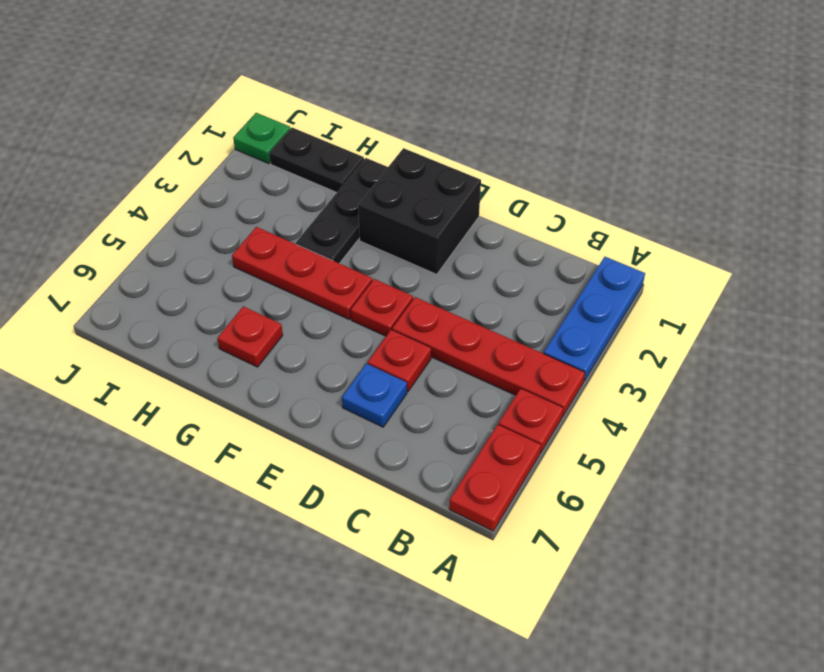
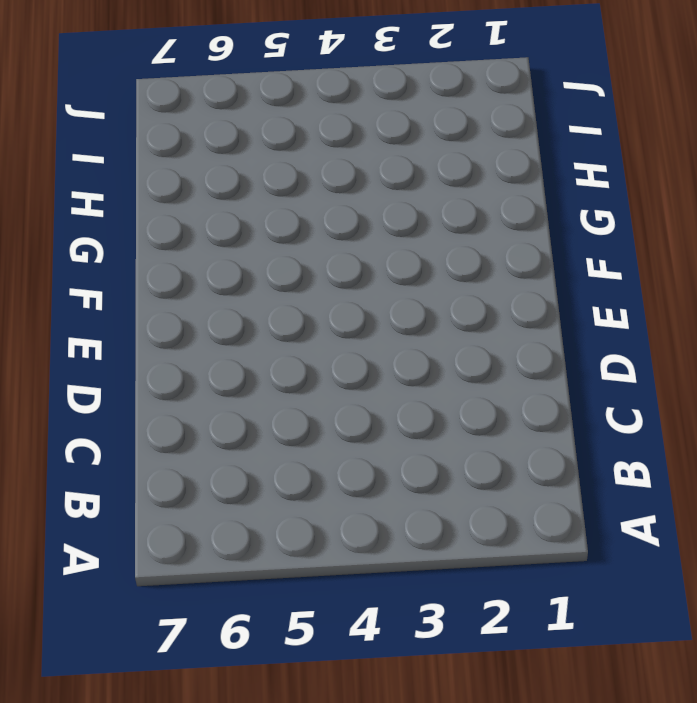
none -> blue plate A1:A3 level 1
none -> red plate A4:D4 level 1
none -> red plate A5 level 1

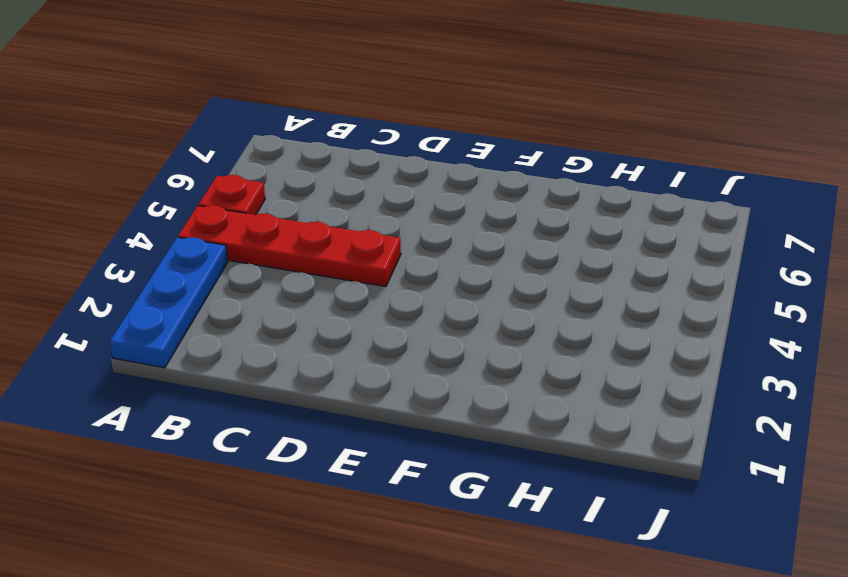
none -> red plate A6:A7 level 1
none -> red plate D5 level 1
none -> blue plate D6 level 1

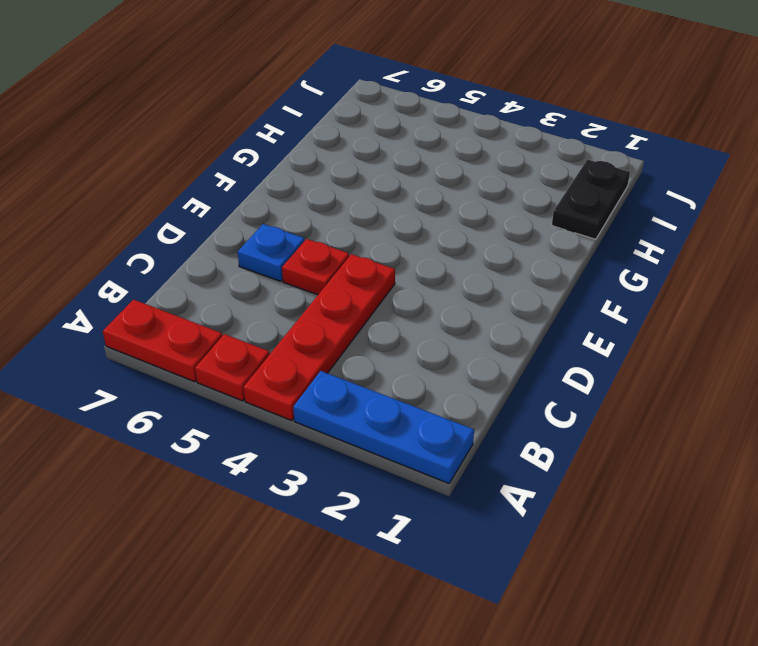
none -> black brick E1:F2 level 1
none -> red plate E4 level 1
none -> red plate F4:H4 level 1

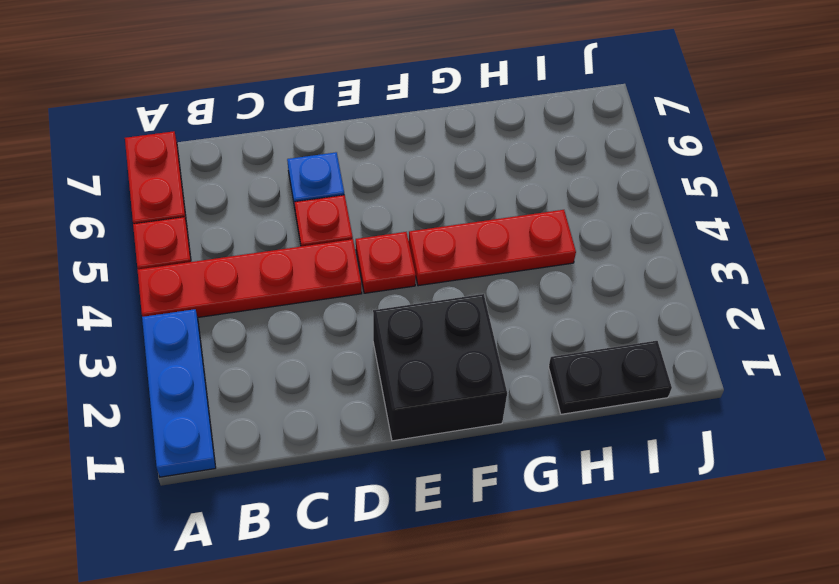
none -> black plate G1:G3 level 1
none -> red plate G6 level 1
none -> green plate J1 level 1

